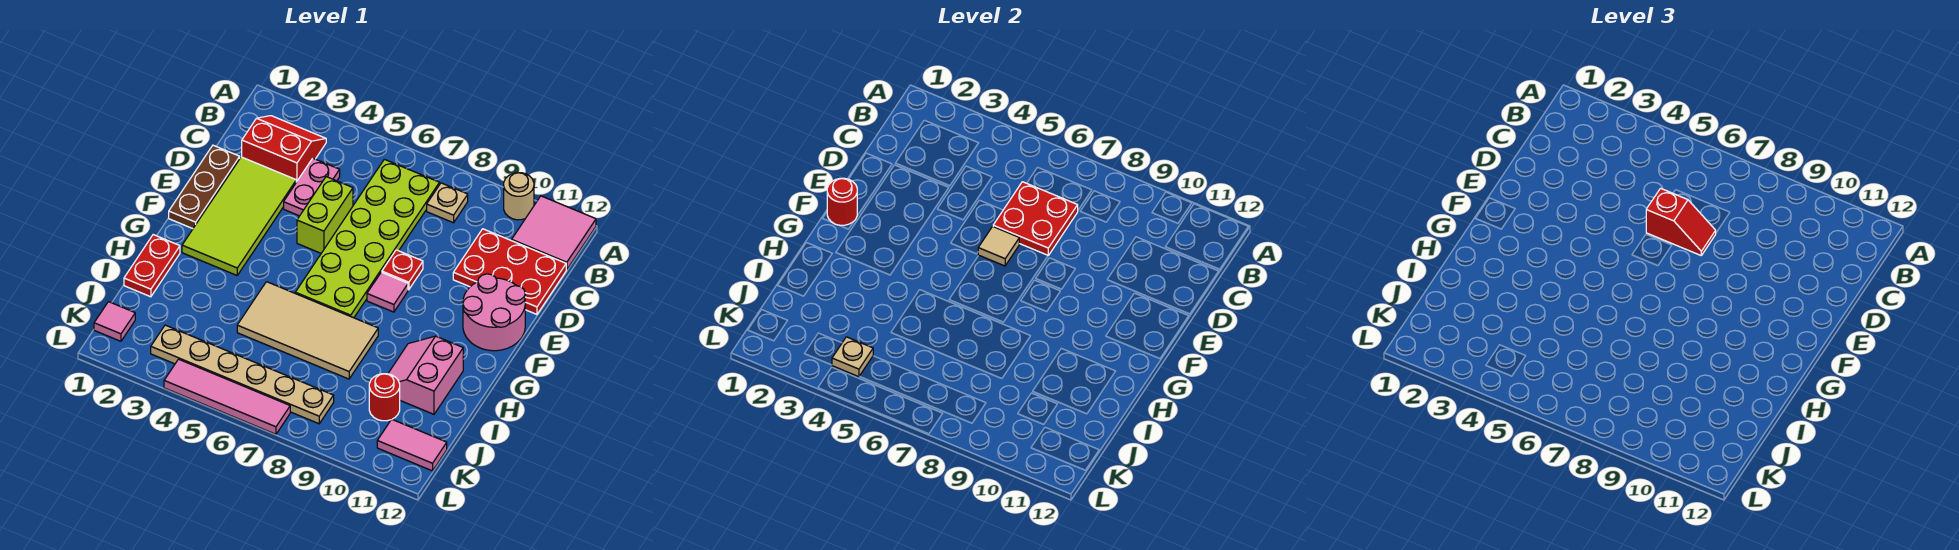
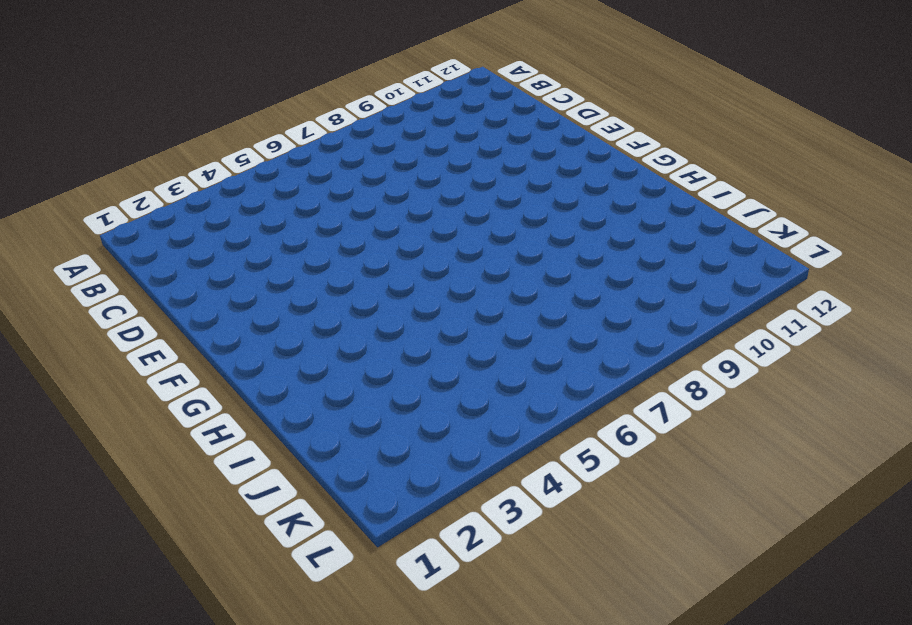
none -> tan round brick A10 level 1
none -> pink tile A11:B12 level 1
none -> red slope B2:C3 level 1 top C

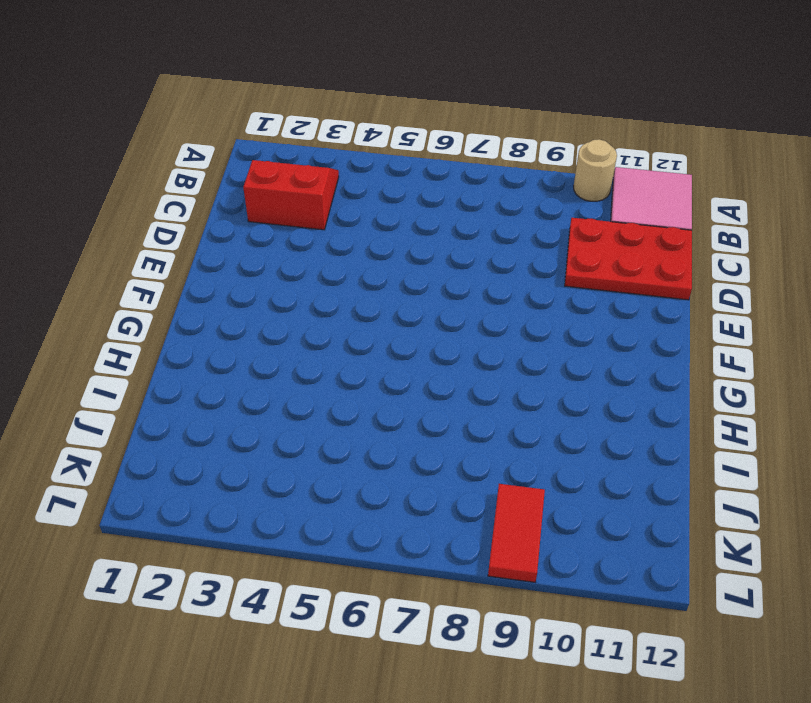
red tile K9:L9 level 1 -> none
none -> lime plate B6:G7 level 1
none -> tan plate B8 level 1
none -> pink plate C4:D4 level 1

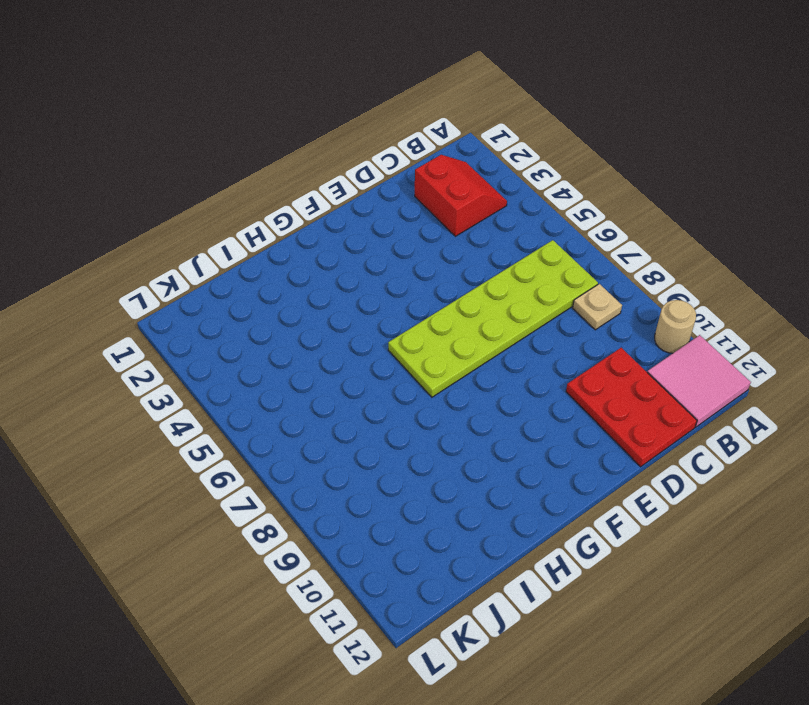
none -> pink plate C4:D4 level 1
none -> brown plate D1:F1 level 1
none -> lime tile D2:G3 level 1

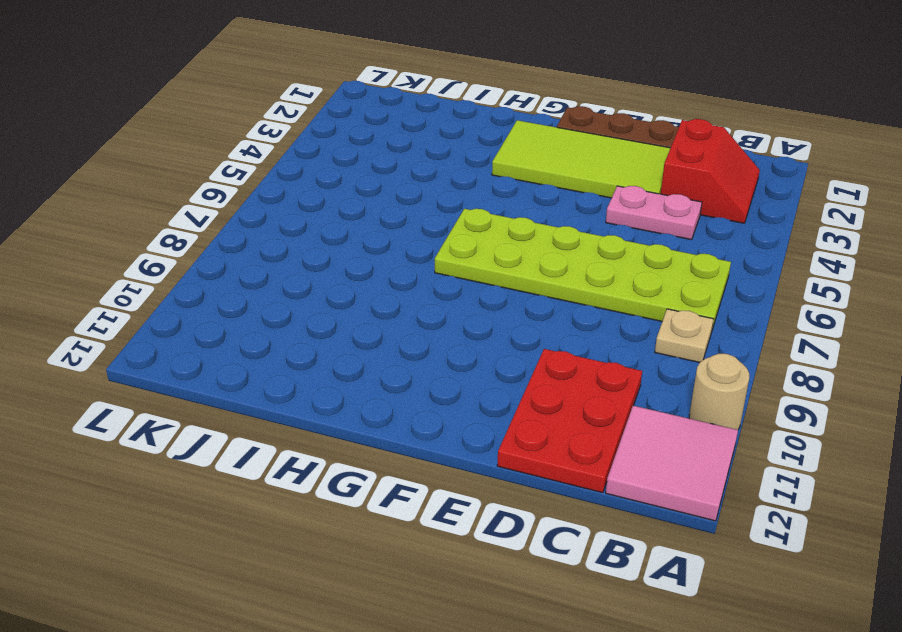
none -> lime brick D5:E5 level 1
none -> red plate E8 level 1
none -> pink round brick E11:F12 level 1

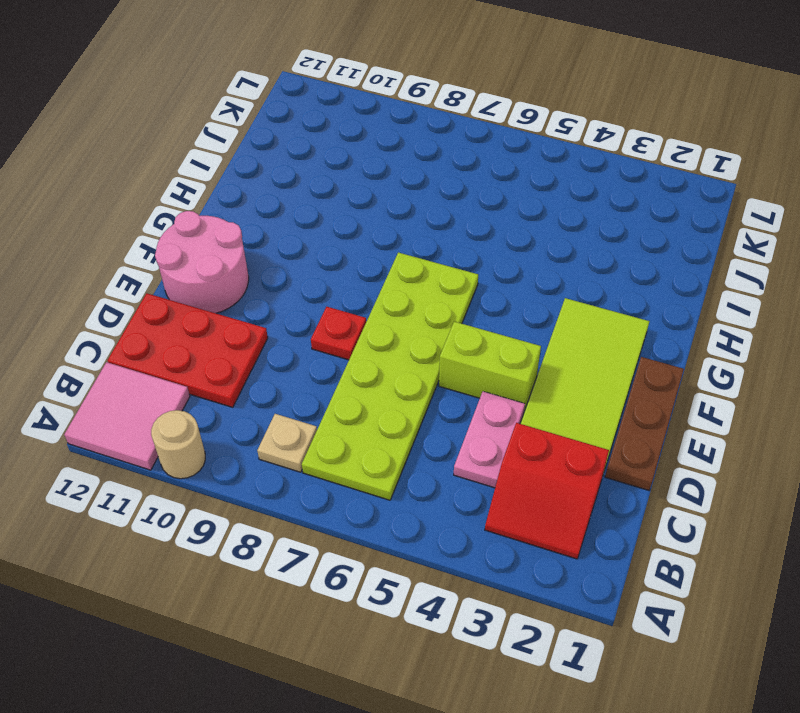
lime brick E4:E5 level 1 -> lime brick D5:E5 level 1
none -> pink tile F8 level 1
none -> red plate H1:I1 level 1
none -> tan tile H5:I8 level 1

